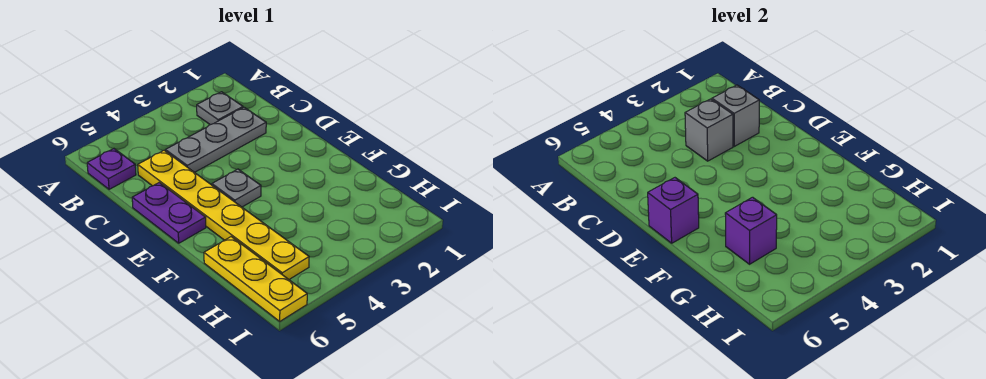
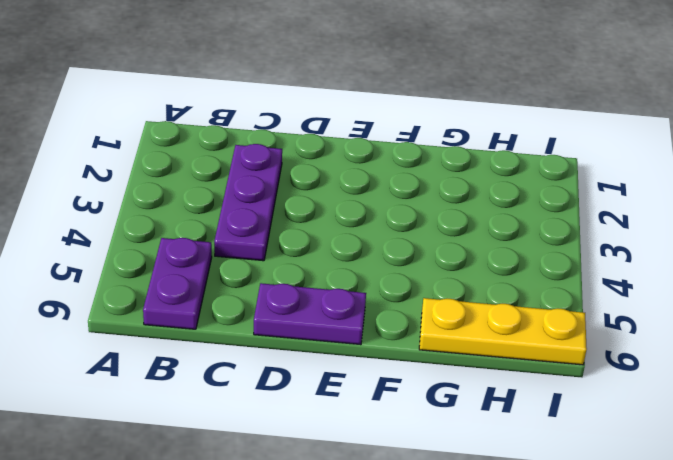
purple plate B5:B6 level 1 -> purple plate B6 level 1
purple plate C2:C4 level 1 -> grey plate C2:C4 level 1
none -> grey plate B2 level 1
none -> yellow plate C5:H5 level 1

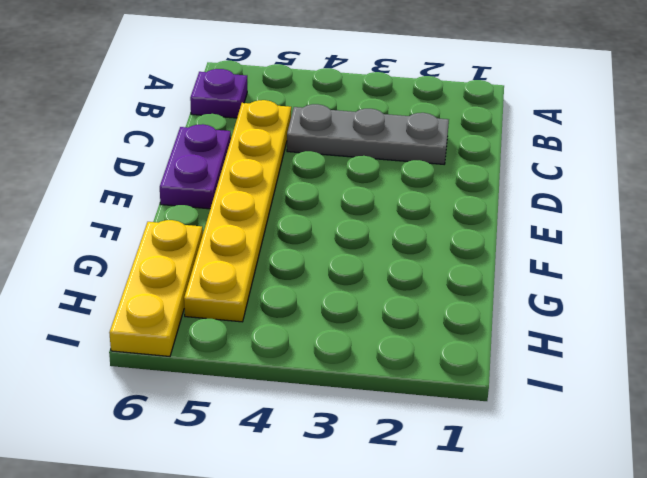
none -> grey plate B2 level 1
none -> grey plate E4 level 1

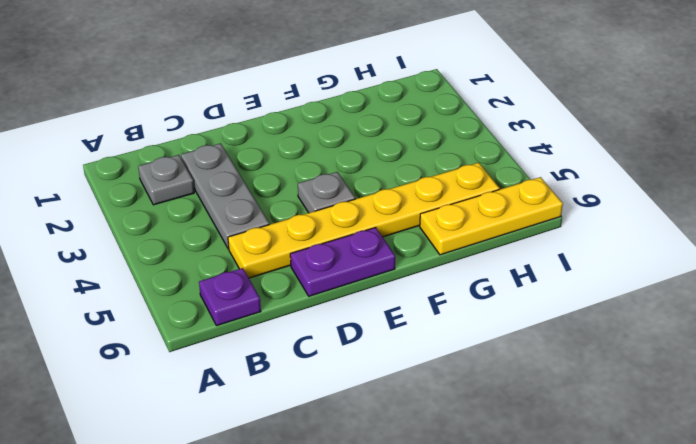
none -> grey brick C2 level 2
none -> grey brick C3 level 2

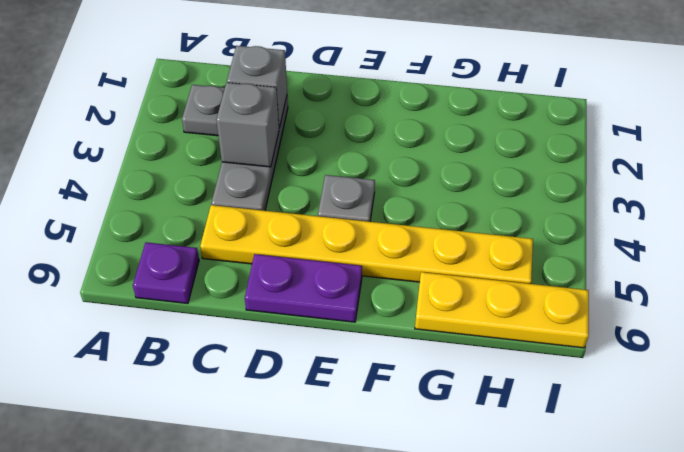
none -> purple brick E6 level 2
none -> purple brick G5 level 2

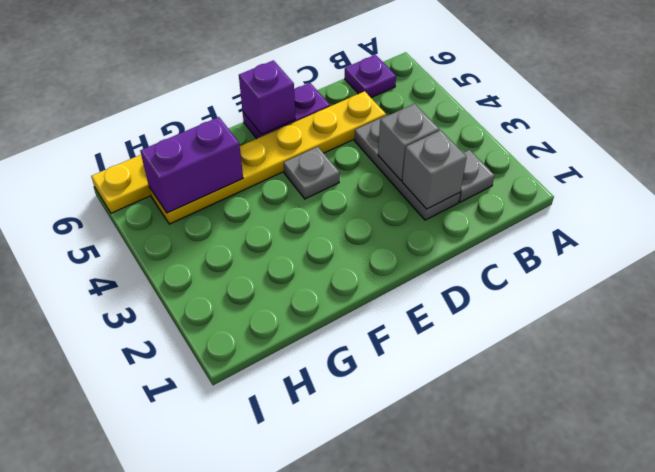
purple brick G5:H5 level 2 -> purple brick G5 level 2

